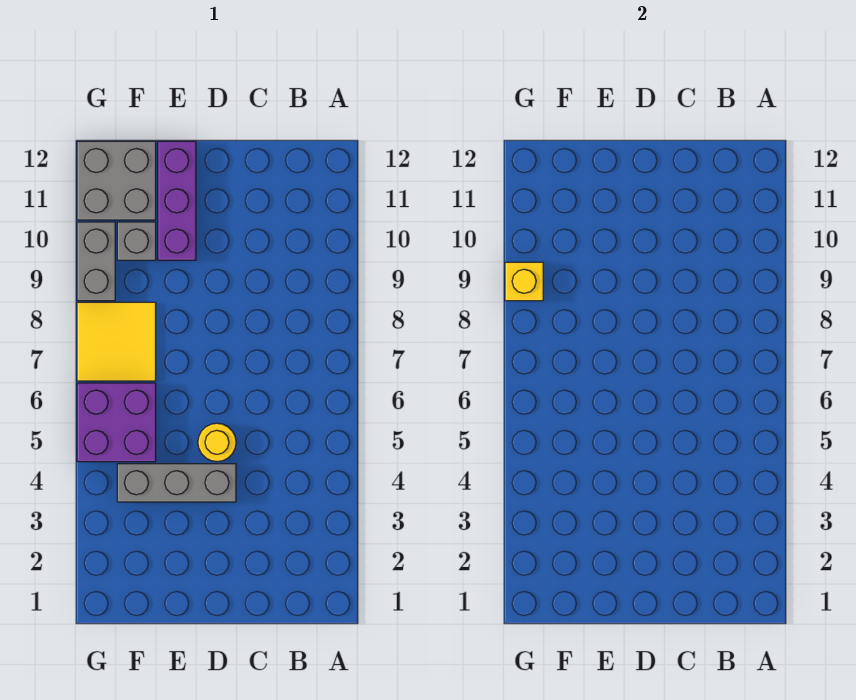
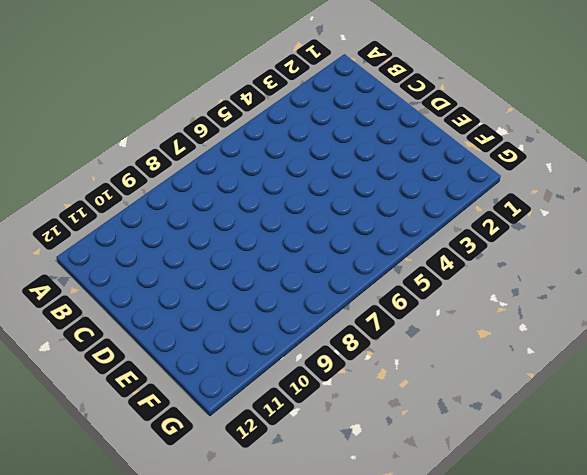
none -> grey brick D4:F4 level 1
none -> yellow round brick D5 level 1

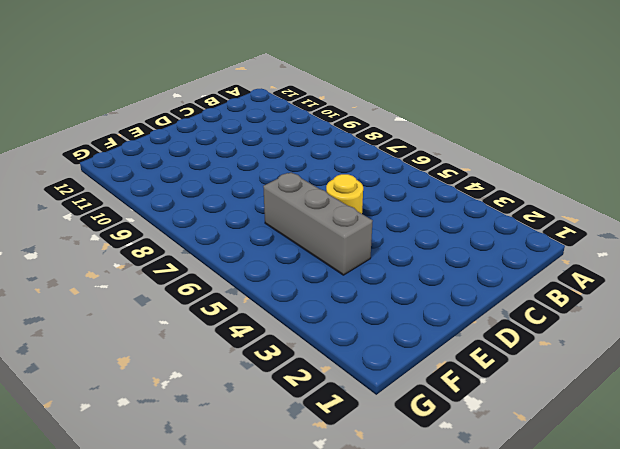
grey brick E4:E6 level 1 -> grey brick D4:F4 level 1
none -> purple brick E10:E12 level 1
none -> purple brick F5:G6 level 1

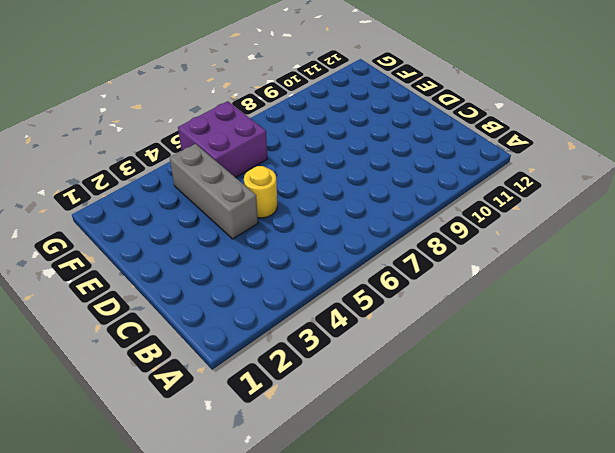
none -> purple brick E10:E12 level 1
none -> yellow tile F7:G8 level 1

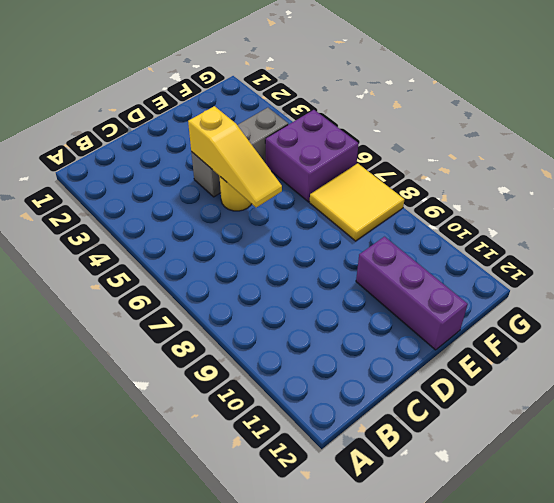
yellow slope D4:D6 level 2 top 4 -> none
none -> grey brick F10 level 1
none -> grey brick F11:G12 level 1

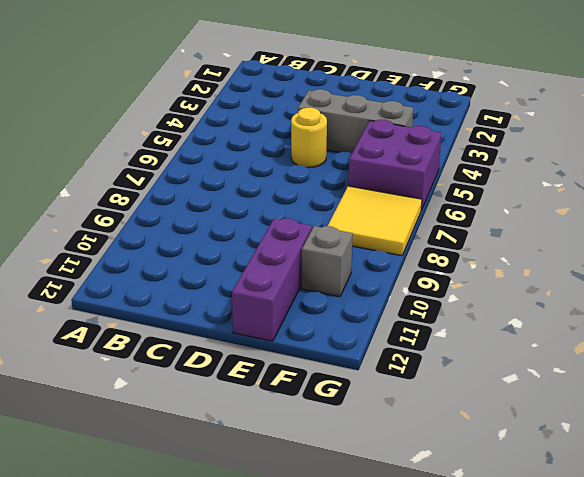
none -> grey brick F11:G12 level 1
none -> grey brick G9:G10 level 1

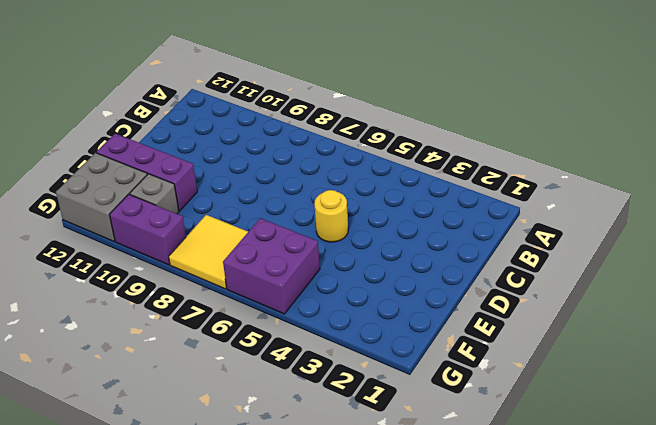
purple brick G9:G10 level 1 -> grey brick G9:G10 level 1
none -> grey brick D4:F4 level 1
none -> yellow brick G9 level 2

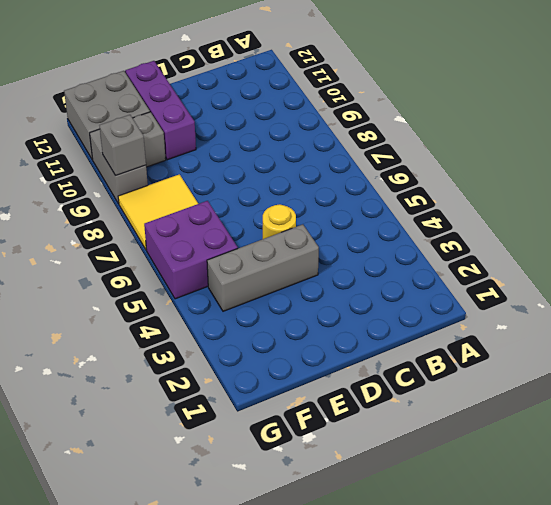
grey brick G9 level 2 -> yellow brick G9 level 2

